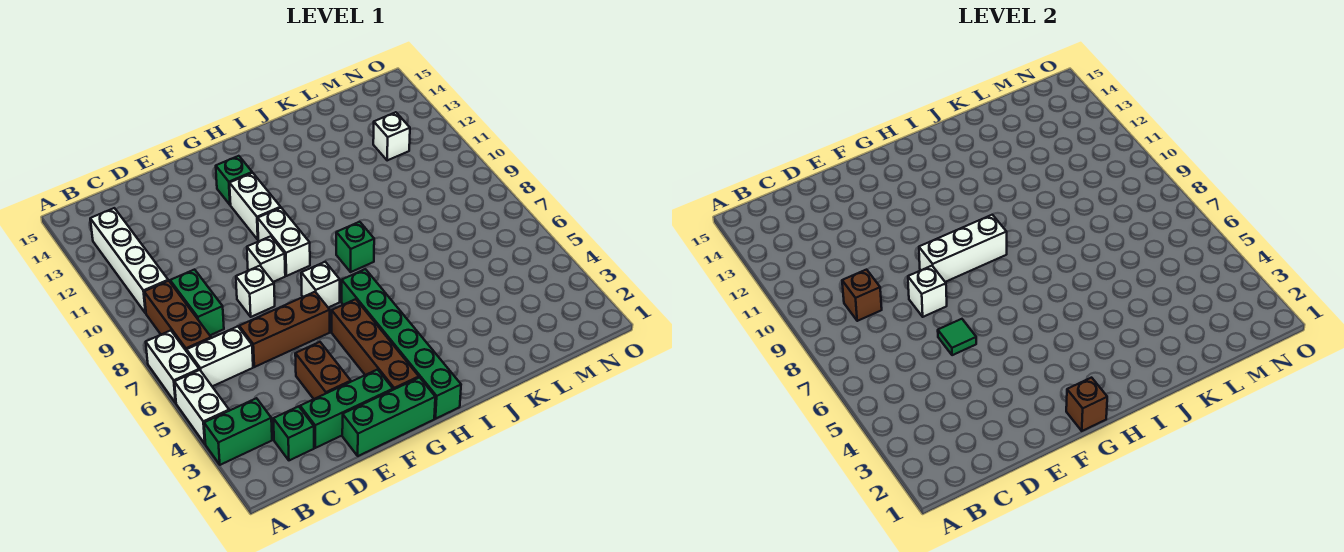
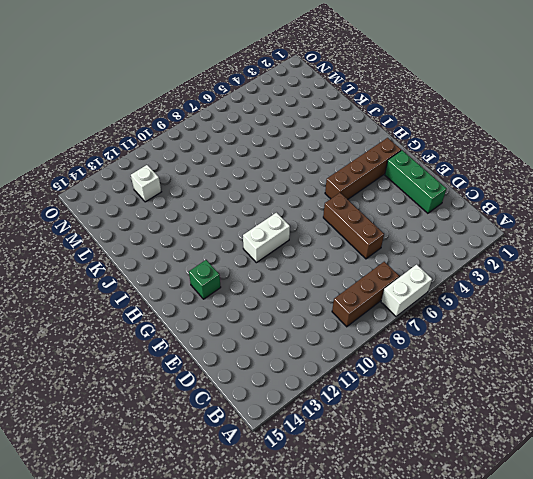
none -> green brick A3:B3 level 1
none -> white brick A4:A5 level 1
none -> white brick B6:C6 level 1

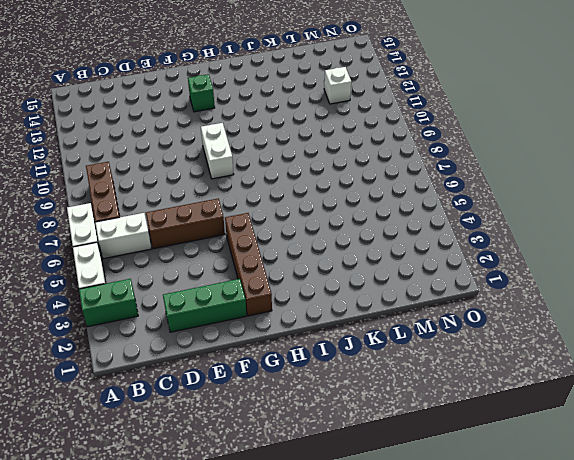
none -> white brick B10:B13 level 1
none -> green brick C2 level 1
none -> green brick C8:C9 level 1

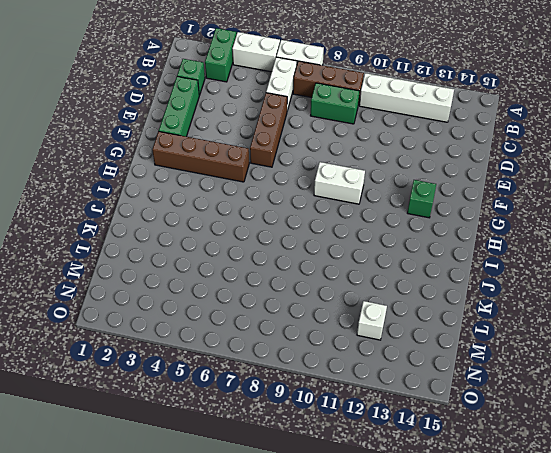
none -> green brick E1:G1 level 1
none -> brown brick E3:E4 level 1
none -> white brick E8 level 1

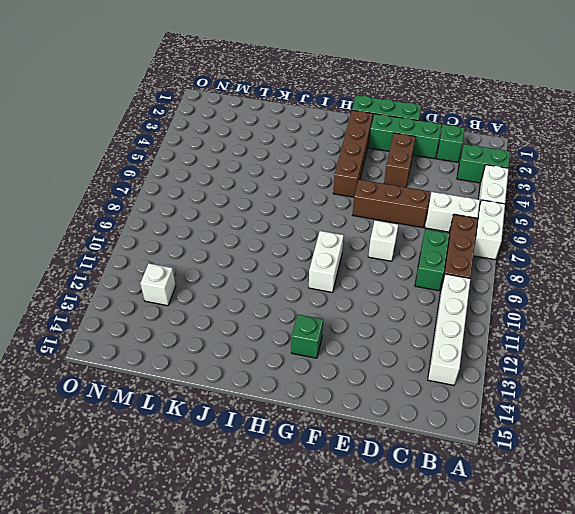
none -> white brick F9 level 1
none -> white brick G7 level 1
none -> white brick G11:G12 level 1

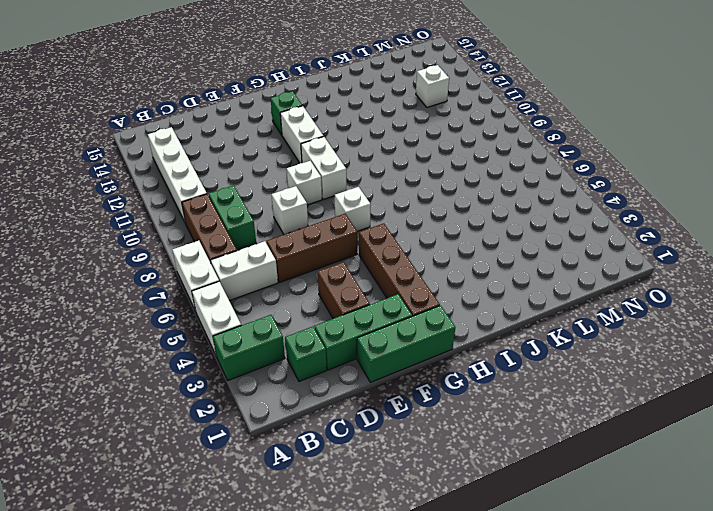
none -> green brick H1:H6 level 1
none -> green brick I8 level 1
none -> brown brick C9 level 2

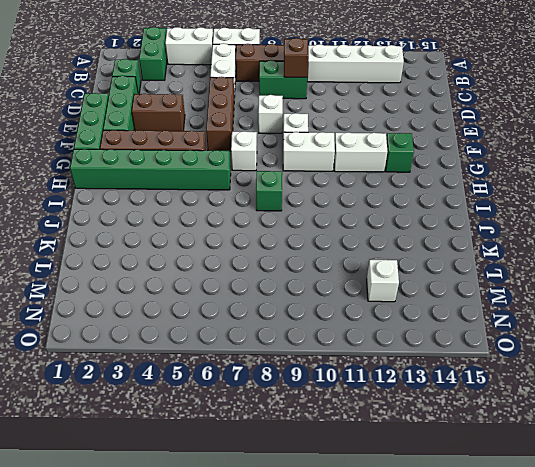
none -> green tile E6 level 2
none -> white brick E8 level 2
none -> white brick F9:H9 level 2

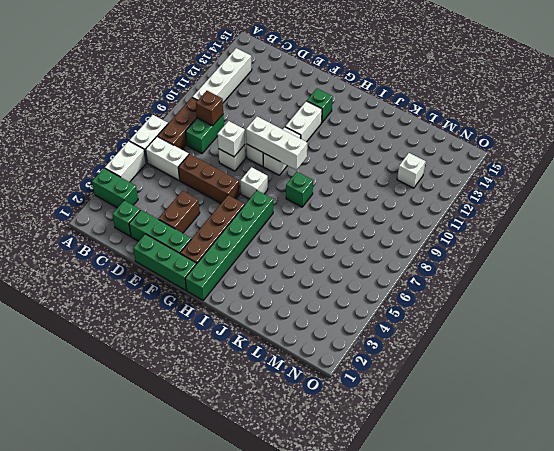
none -> green tile E6 level 2
none -> brown brick G1 level 2

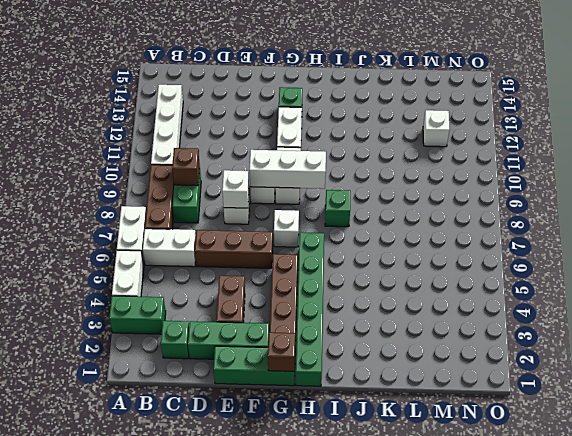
none -> green tile E6 level 2

